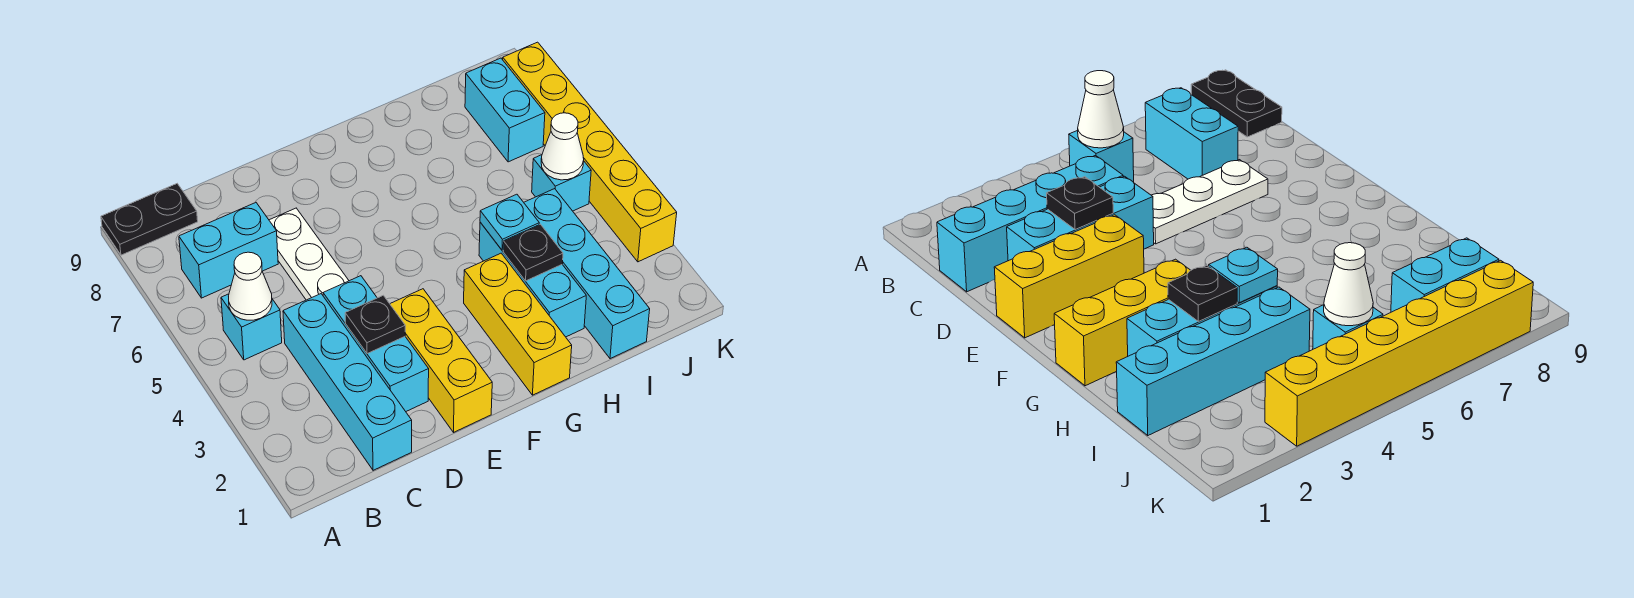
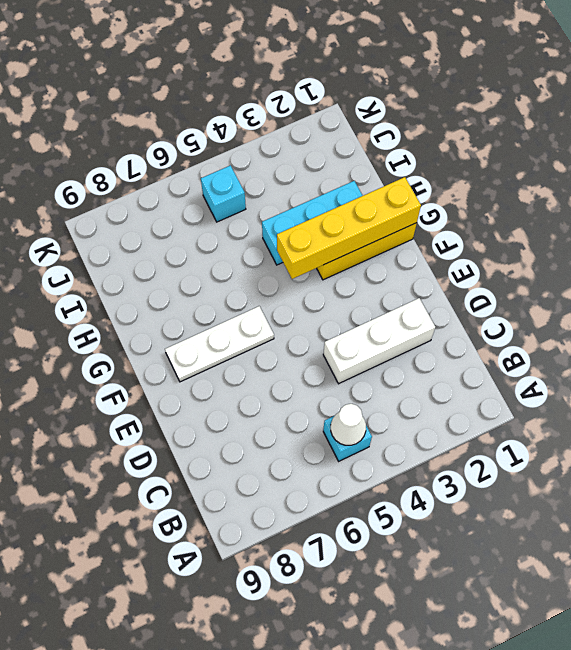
white brick D2:D4 level 1 -> cyan brick D2:D4 level 1
white plate F6:F8 level 1 -> white plate D5:D7 level 1
yellow brick G1:G4 level 2 -> none
none -> black plate A9:B9 level 1
none -> cyan brick B7:C7 level 1
none -> cyan brick C1:C4 level 1

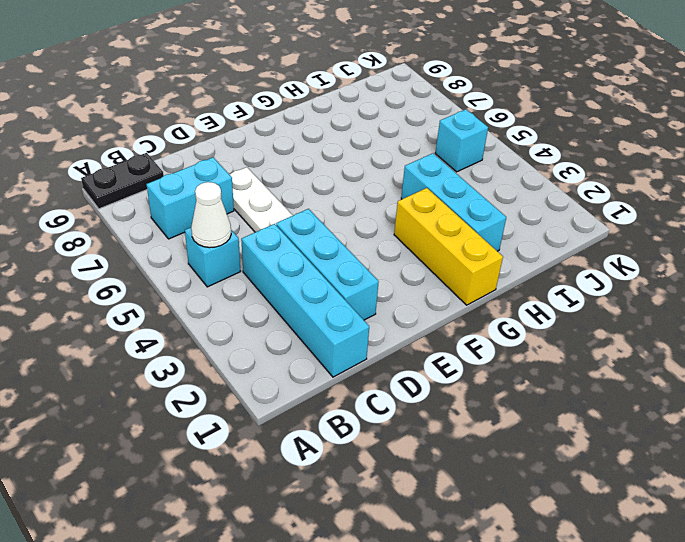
none -> yellow brick E1:E3 level 1
none -> cyan brick I1:I4 level 1
none -> cyan brick J7:J8 level 1

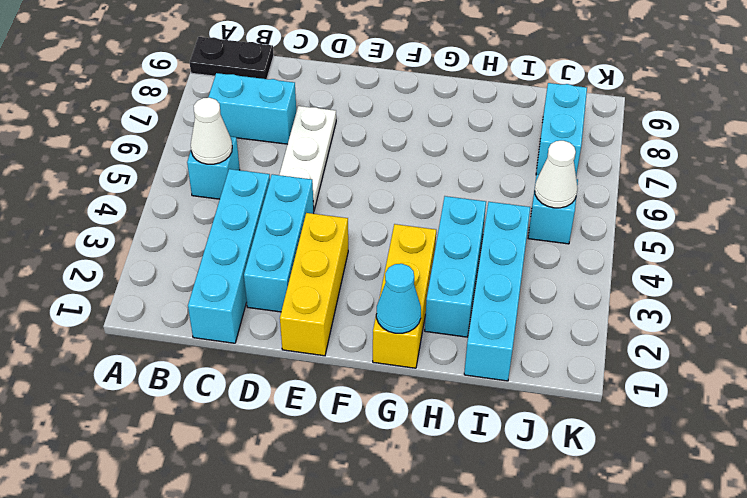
cyan cone G1 level 2 -> none
none -> yellow brick K3:K8 level 1
none -> black plate D3 level 2
none -> black plate H3 level 2

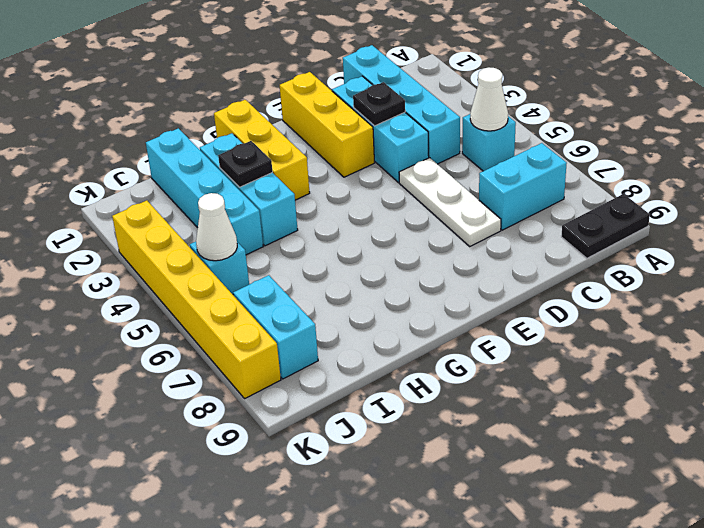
none -> cyan plate H4 level 2

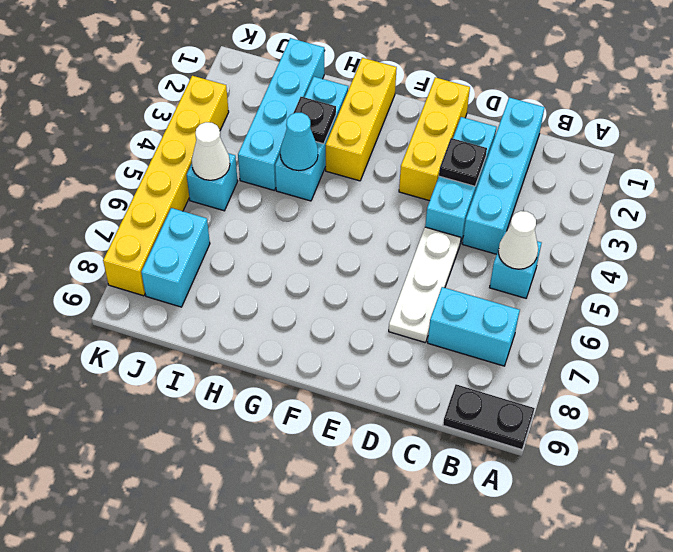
cyan cone H4 level 2 -> cyan plate H4 level 2

